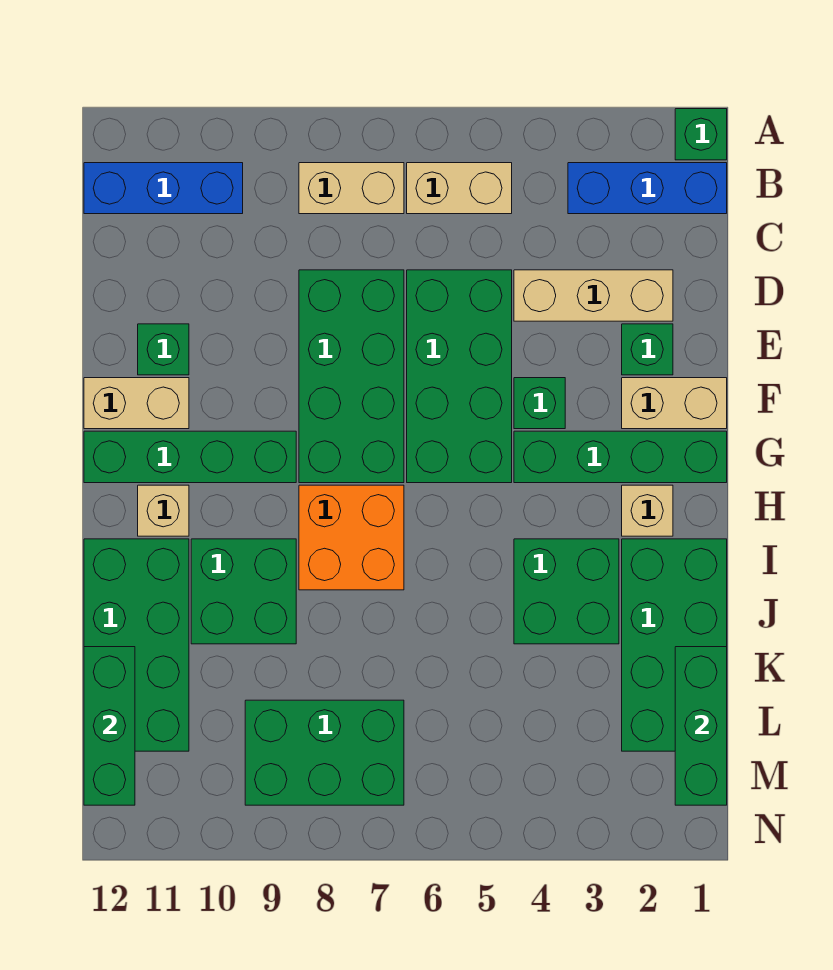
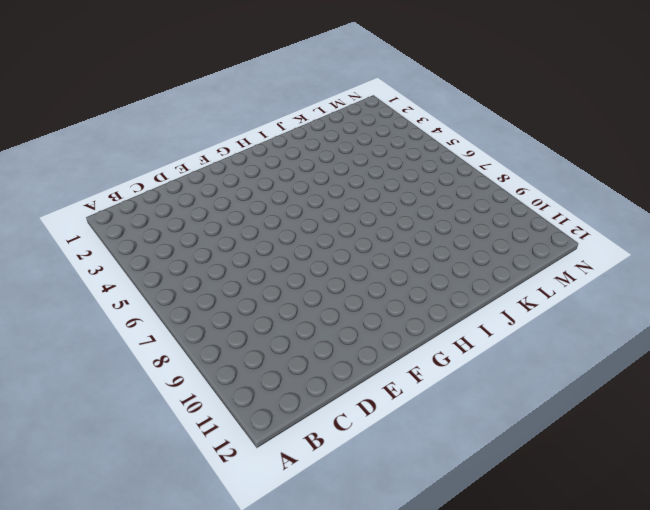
none -> green brick A1 level 1
none -> blue brick B1:B3 level 1
none -> tan brick B5:B6 level 1

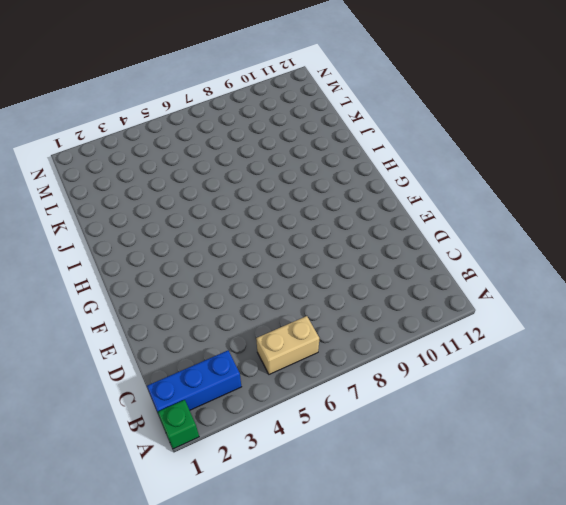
none -> tan brick B7:B8 level 1
none -> blue brick B10:B12 level 1
none -> tan brick D2:D4 level 1

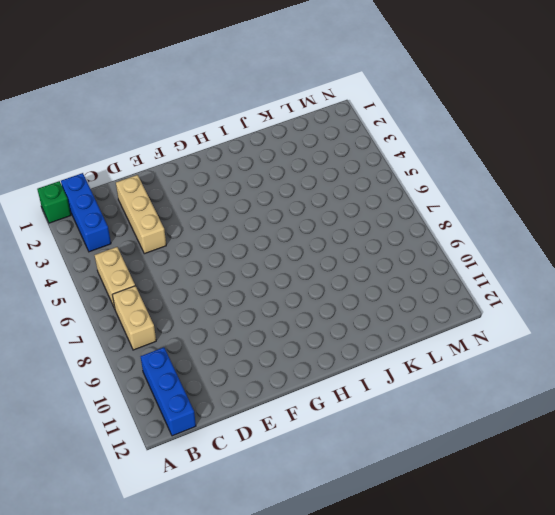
none -> green brick D5:G6 level 1
none -> green brick D7:G8 level 1
none -> green brick E2 level 1

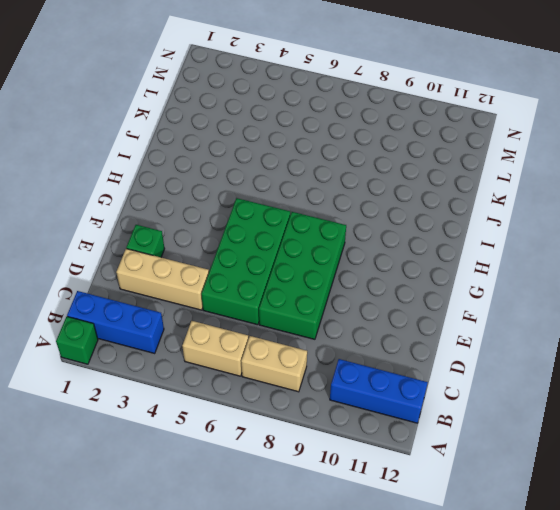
none -> green brick E11 level 1
none -> tan brick F1:F2 level 1
none -> green brick F4 level 1

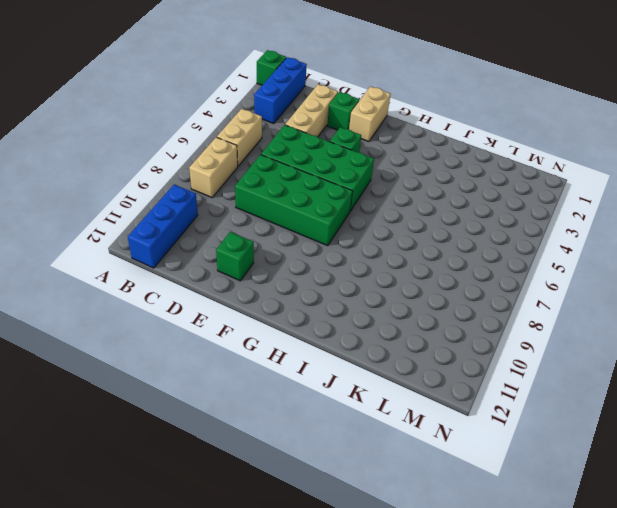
none -> tan brick F11:F12 level 1
none -> green brick G1:G4 level 1
none -> green brick G9:G12 level 1

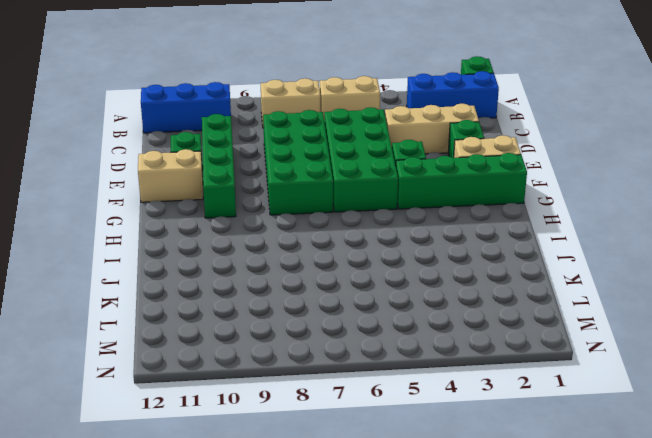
green brick D10:G10 level 1 -> green brick G9:G12 level 1
none -> tan brick H2 level 1
none -> orange brick H7:I8 level 1
none -> tan brick H11 level 1

